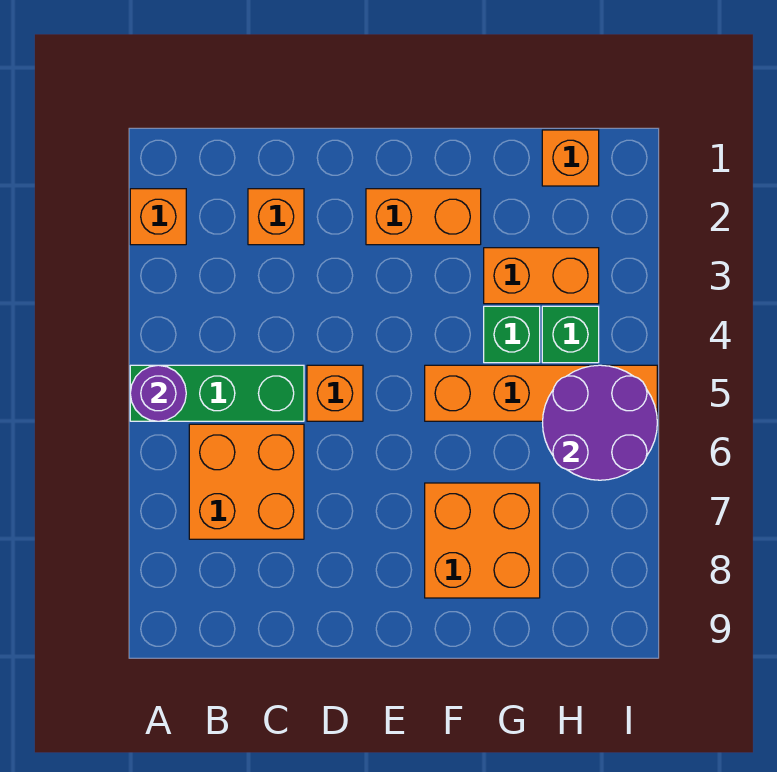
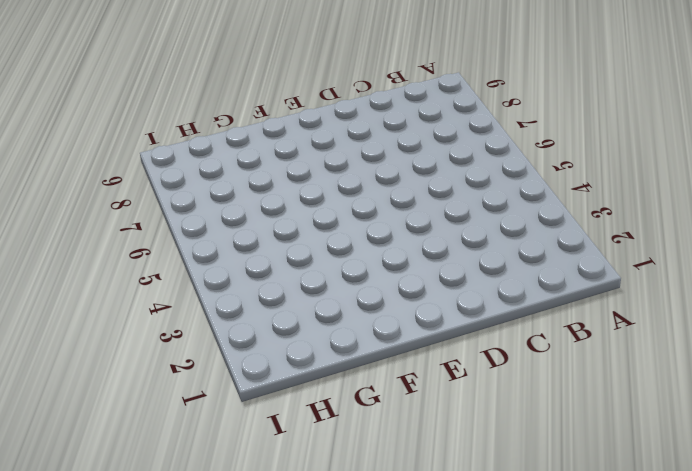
none -> orange brick A2 level 1
none -> green brick A5:C5 level 1
none -> orange brick B6:C7 level 1

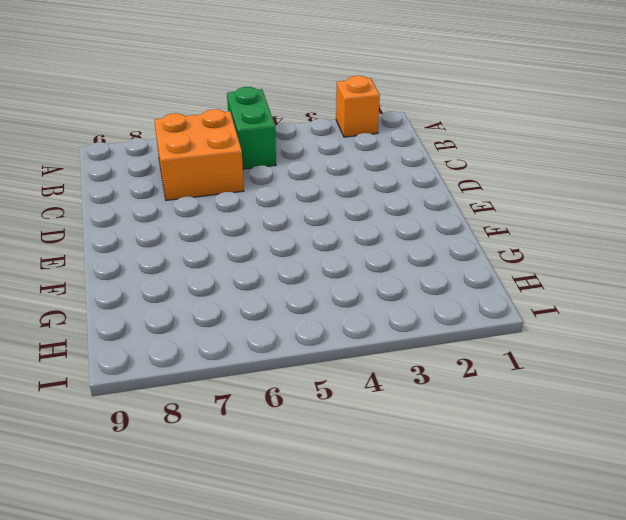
green brick A5:B5 level 1 -> green brick A5:C5 level 1
none -> orange brick C2 level 1
none -> orange brick D5 level 1
none -> orange brick E2:F2 level 1

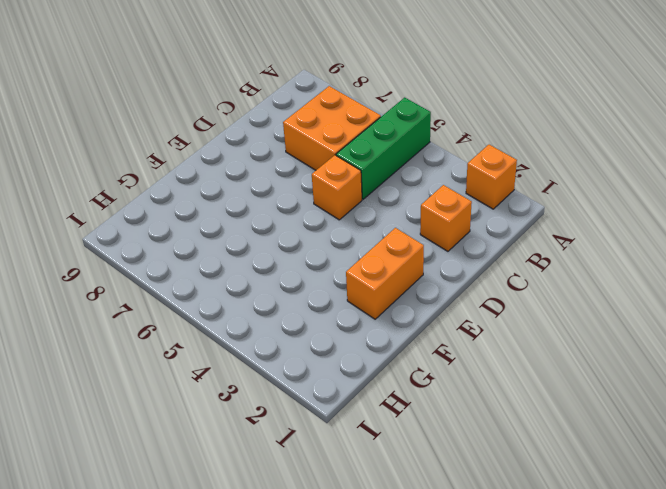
none -> orange brick F5:I5 level 1
none -> orange brick F7:G8 level 1
none -> orange brick G3:H3 level 1

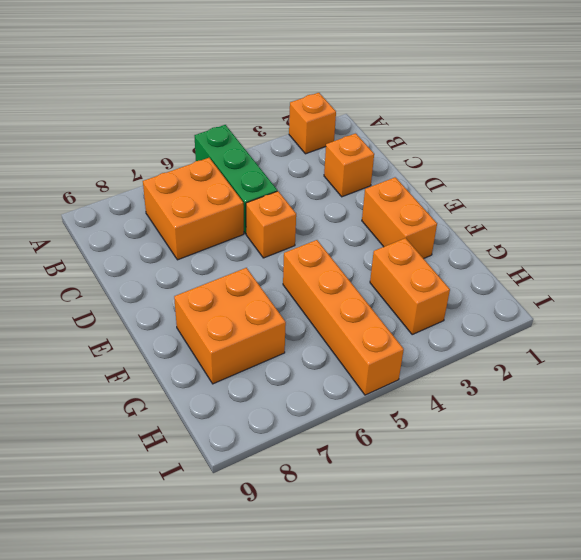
none -> green brick G4 level 1
none -> orange brick H1 level 1
none -> green brick H4 level 1

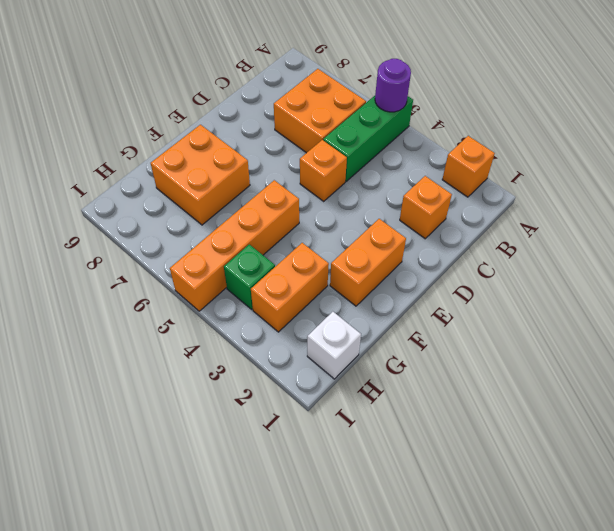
white brick H1 level 1 -> orange brick H1 level 1
none -> green brick G4 level 1
none -> purple round brick H5:I6 level 2

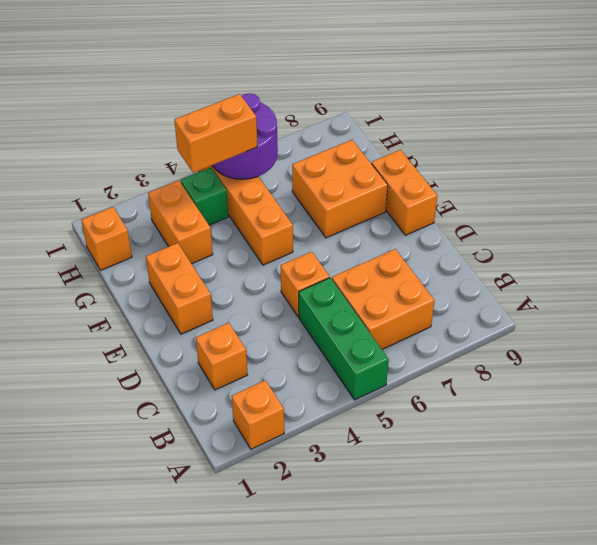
orange brick E9:F9 level 1 -> none
orange brick H4:H5 level 3 -> none
none -> green brick G4 level 1
none -> purple round brick A5 level 2

